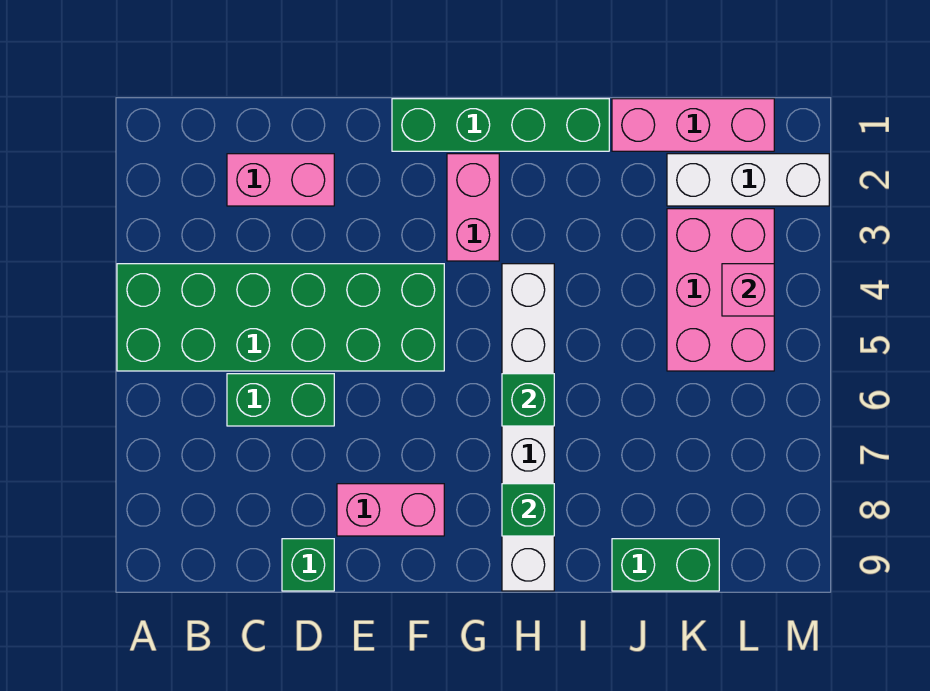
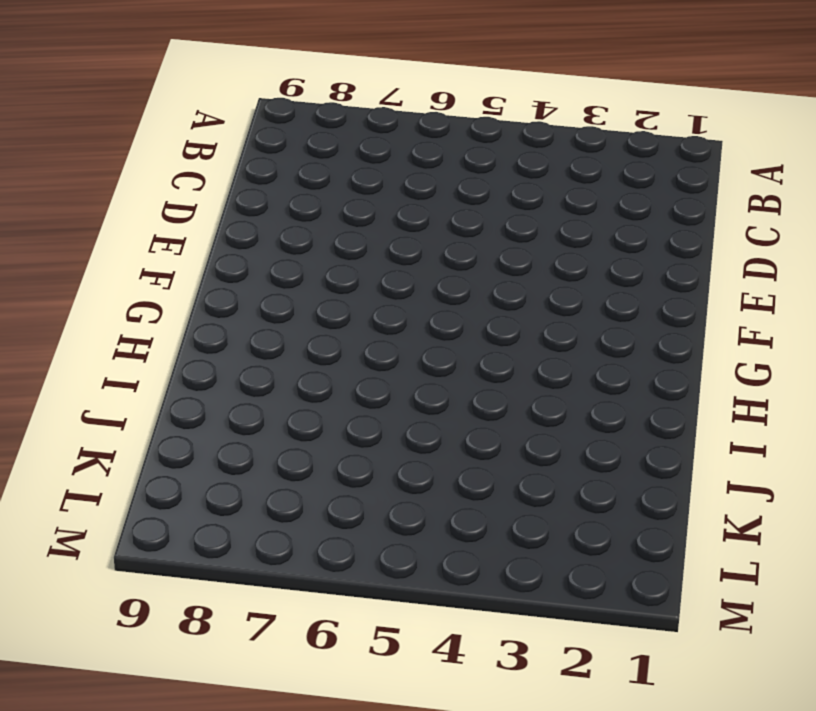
none -> green brick A4:F5 level 1
none -> pink brick C2:D2 level 1
none -> green brick C6:D6 level 1

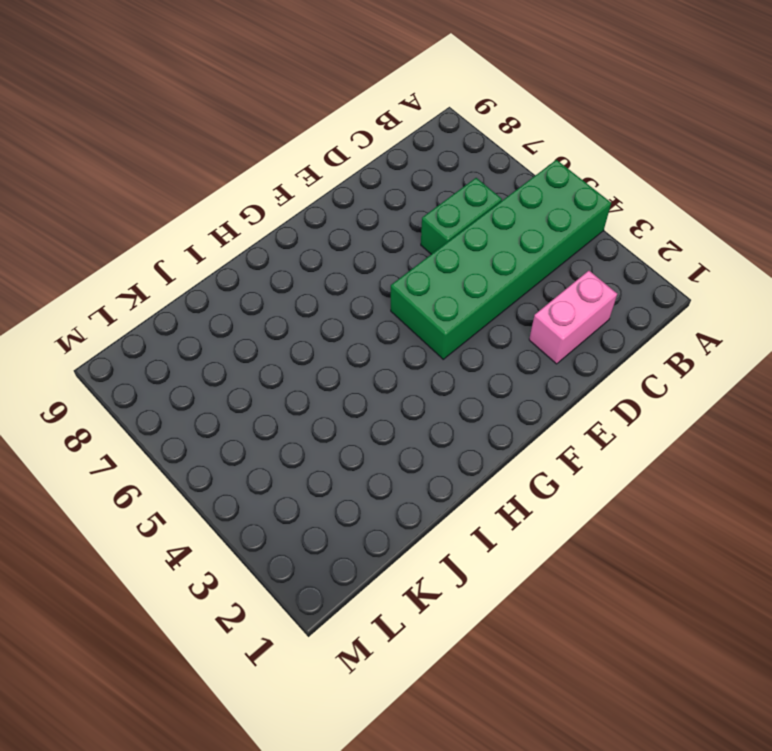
none -> green brick D9 level 1
none -> pink brick E8:F8 level 1
none -> green brick F1:I1 level 1

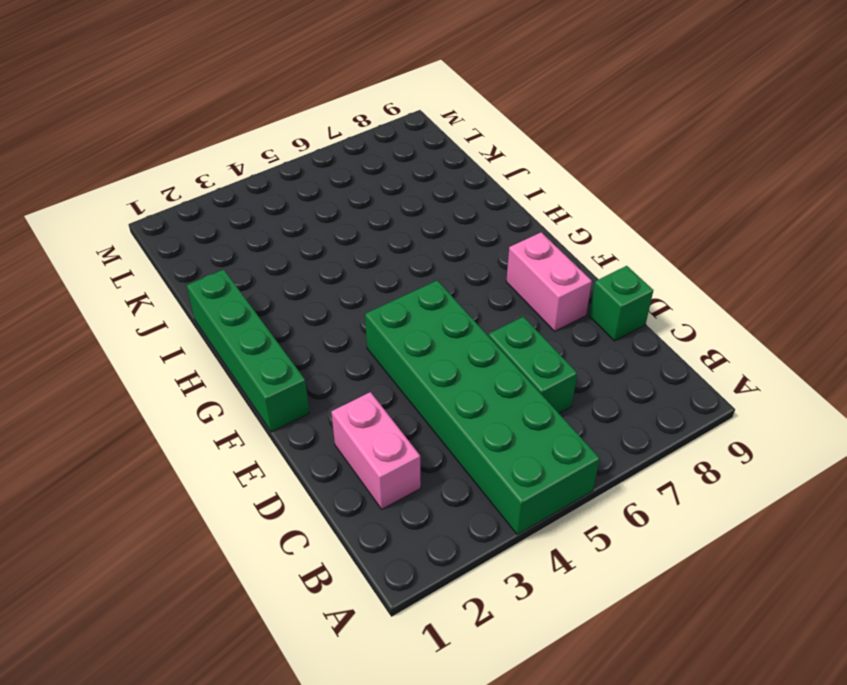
none -> pink brick G2:G3 level 1
none -> white brick H4:H9 level 1
none -> pink brick J1:L1 level 1

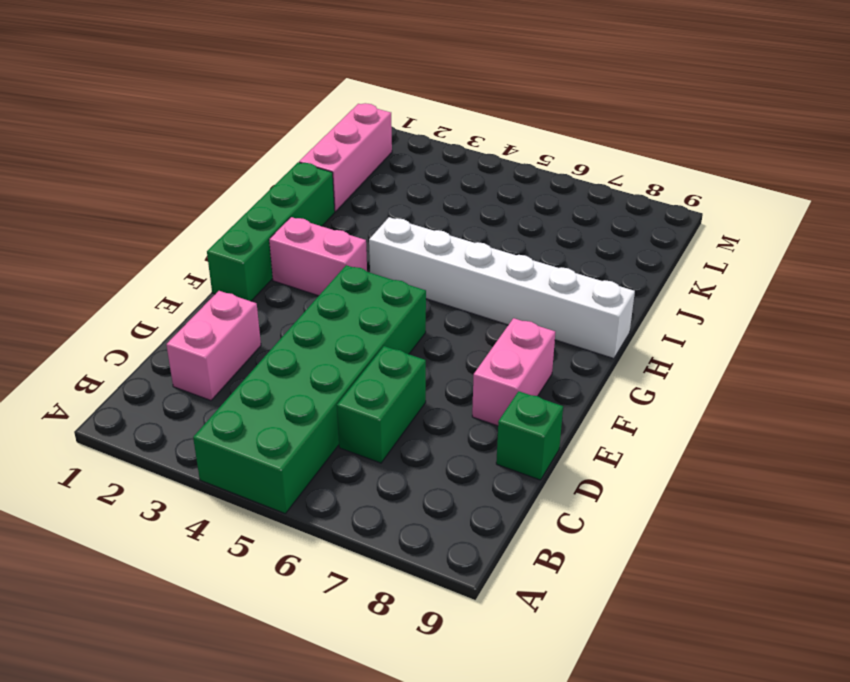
none -> green brick J9:K9 level 1
none -> white brick K2:M2 level 1
none -> pink brick K3:L5 level 1

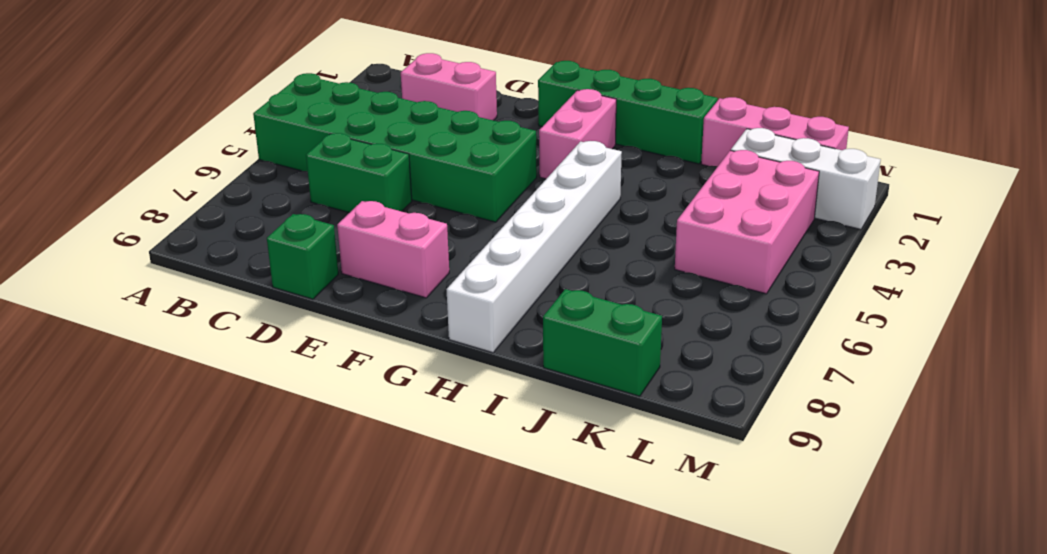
none -> green brick H6 level 2
none -> green brick H8 level 2
none -> pink brick L4 level 2

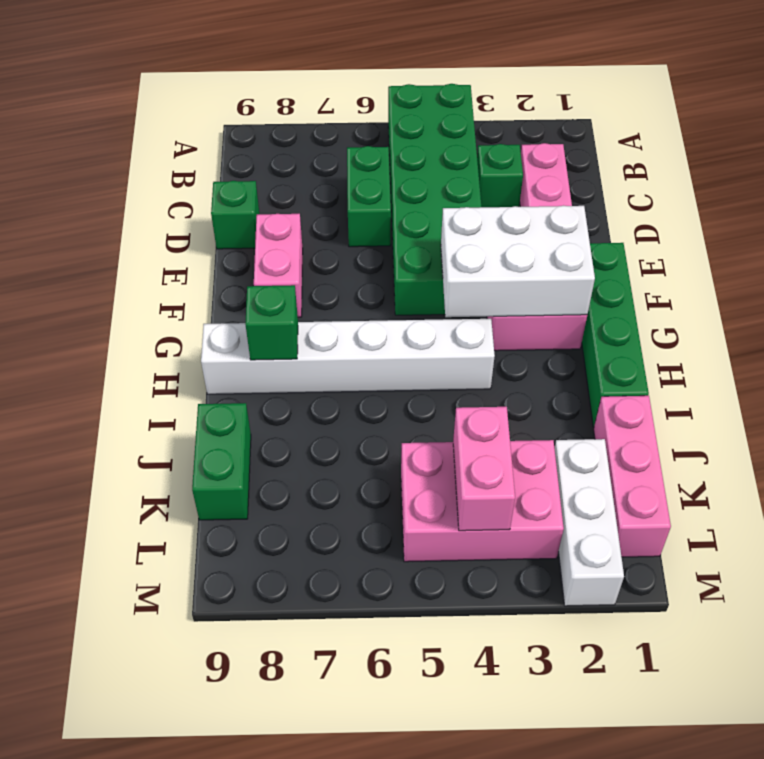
green brick C3 level 1 -> green brick H6 level 2
white brick F2:G4 level 2 -> none
pink brick K4:L4 level 2 -> pink brick L4 level 2

